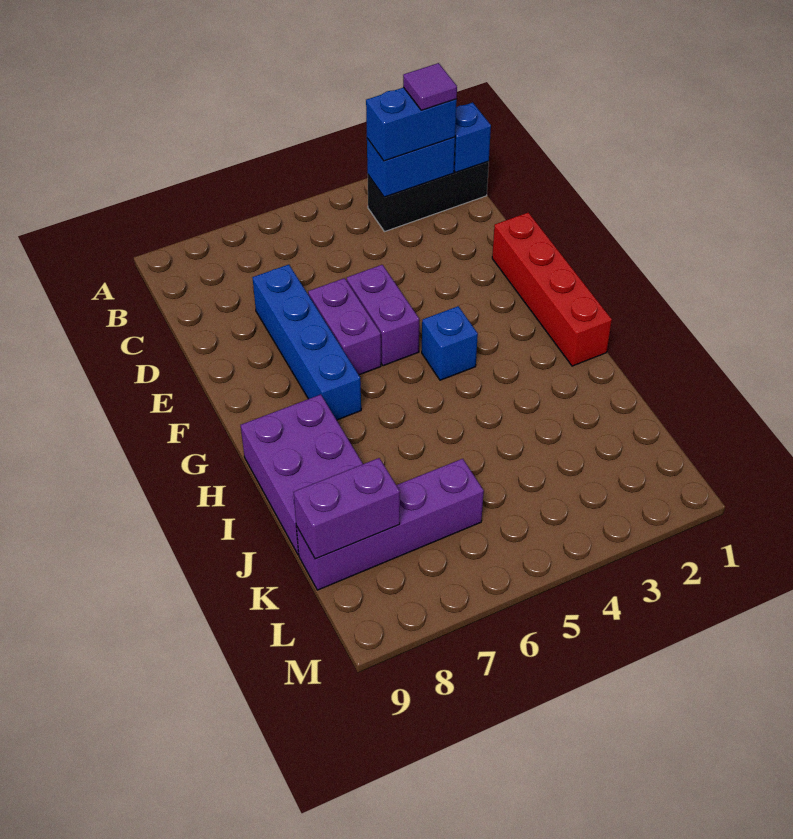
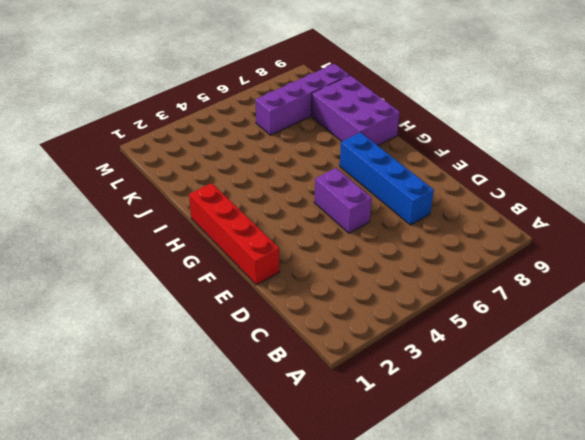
none -> black brick B1:B3 level 1
none -> purple brick E6:F6 level 1
none -> blue brick G4 level 1

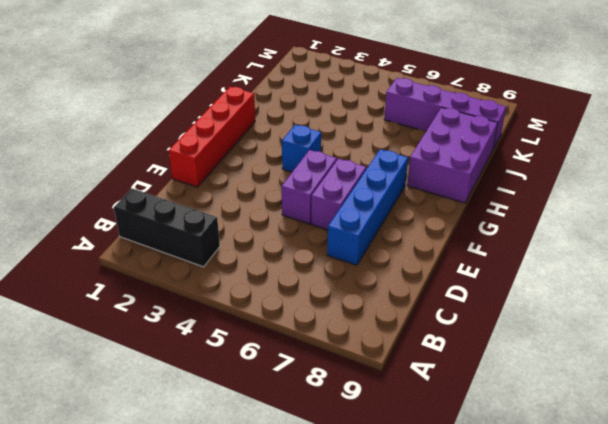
none -> blue brick B1 level 2
none -> blue brick B2:B3 level 2
none -> purple brick K8:K9 level 2

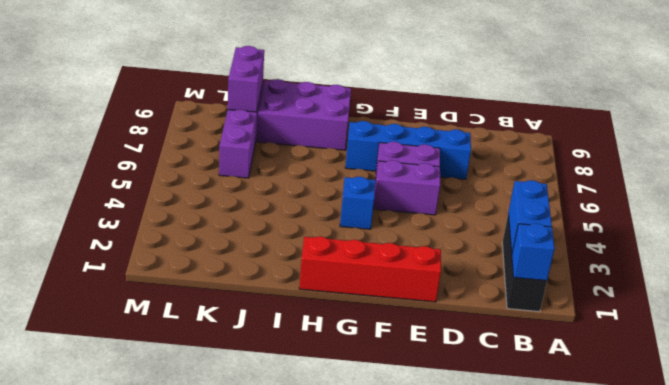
none -> blue brick B2:B3 level 3
none -> purple tile B2 level 4

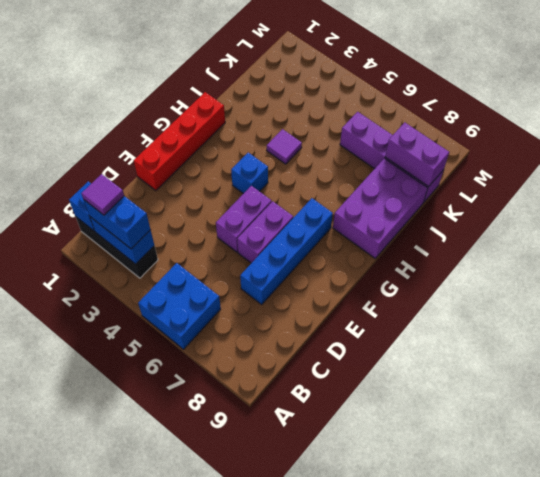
blue brick A5:B6 level 1 -> none
purple tile I4 level 1 -> none

